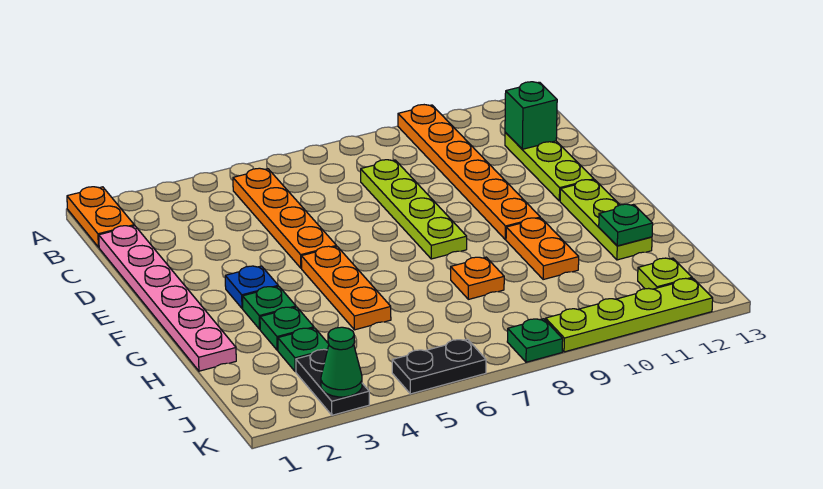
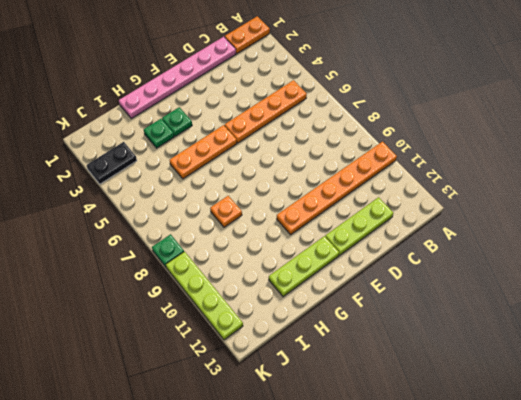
none -> lime plate C8:F8 level 1
none -> blue plate F3 level 1
none -> orange plate G10:H10 level 1

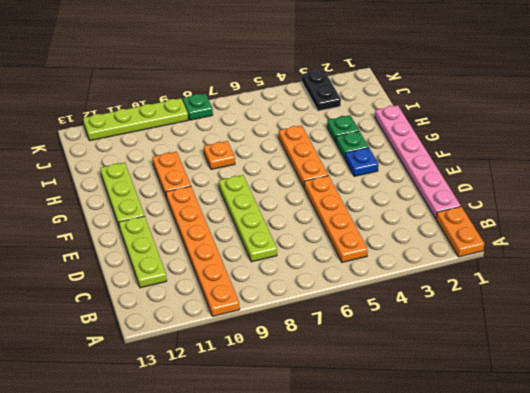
none -> green plate I3 level 1
none -> lime plate J12 level 1
none -> black plate K5:K6 level 1

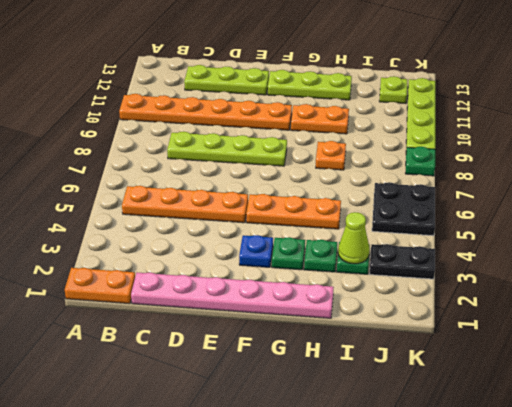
lime cone I3 level 2 -> none
black plate J5:K6 level 1 -> black plate K5:K6 level 1
none -> green brick C12 level 2
none -> green plate H12 level 2
none -> green cone K3 level 2

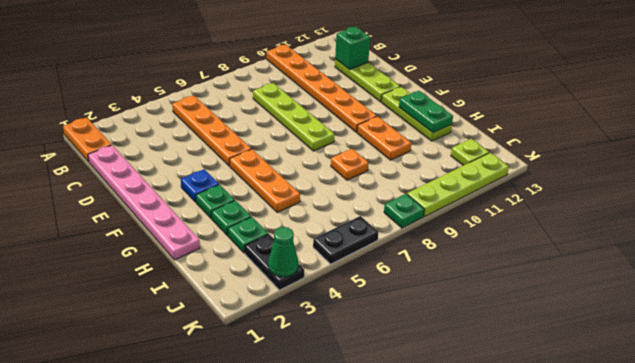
green plate G12:H12 level 2 -> green plate H12 level 2

